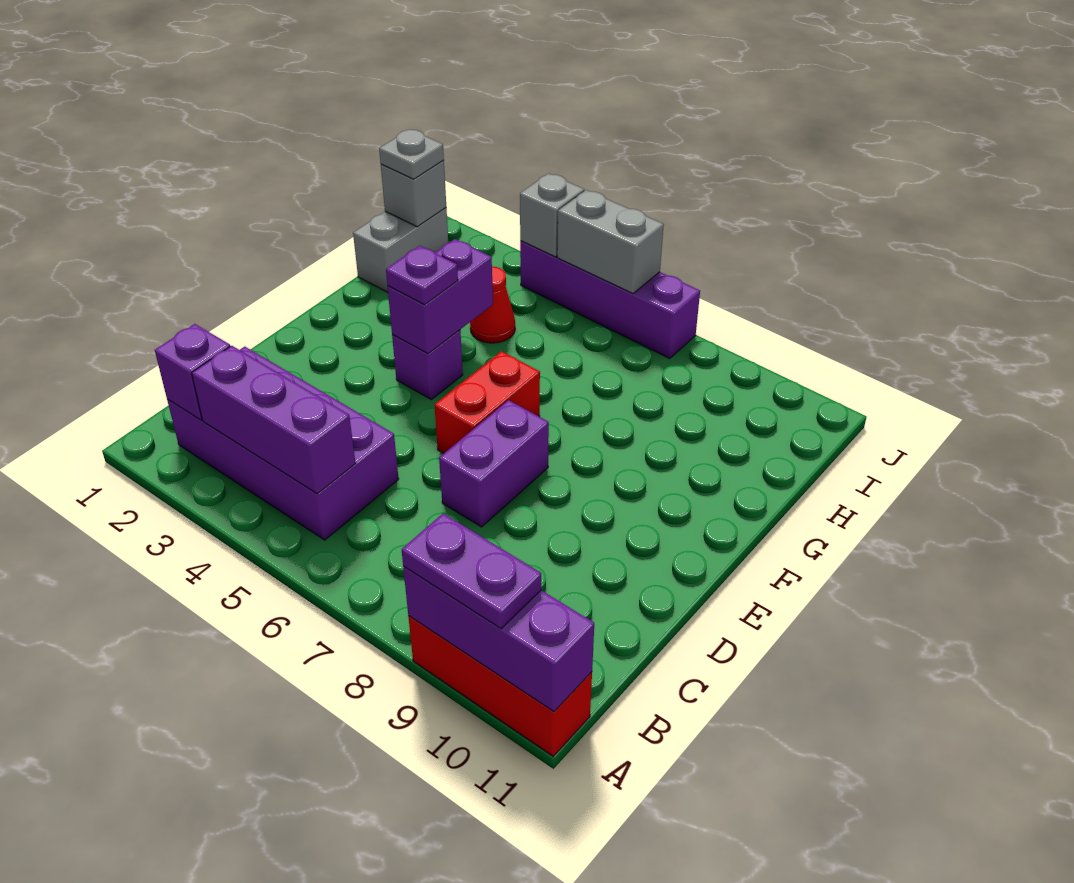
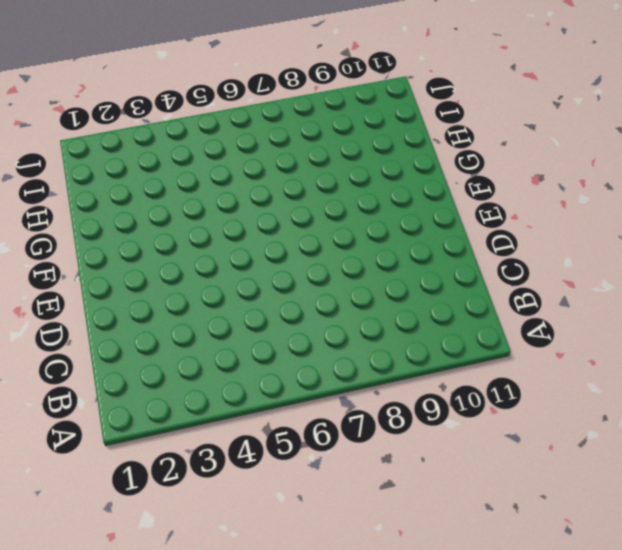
none -> red brick A9:A11 level 1
none -> purple brick B2:C5 level 1
none -> purple brick D7:E7 level 1

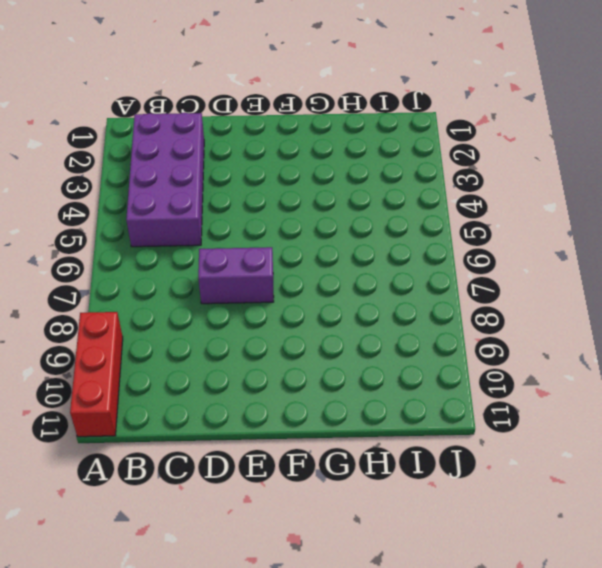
none -> red brick E6:F6 level 1
none -> purple brick F4 level 1
none -> grey brick H1:I1 level 1

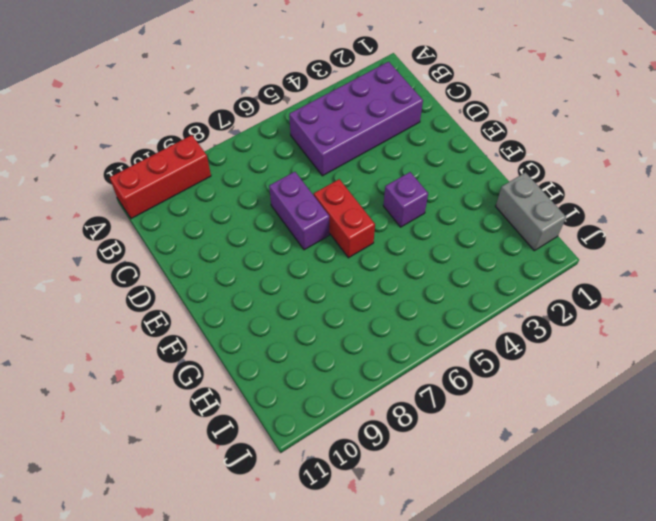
none -> red cone H4 level 1
none -> purple brick J4:J7 level 1
none -> purple brick A9:A11 level 2

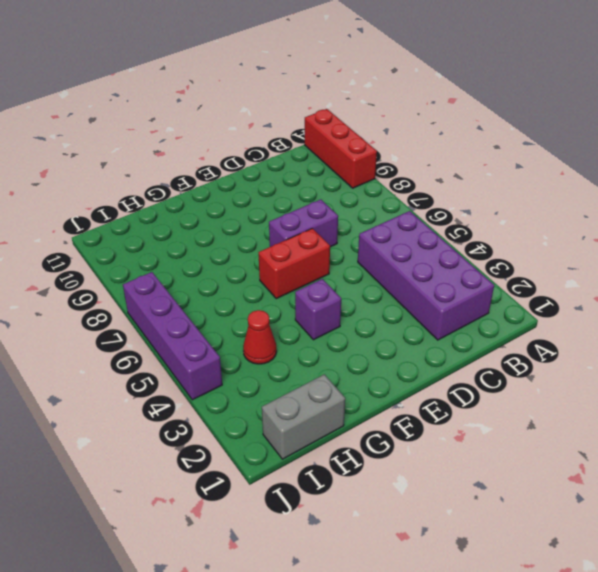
none -> purple brick A9:A11 level 2
none -> purple brick B2 level 2
none -> purple brick B3:B5 level 2

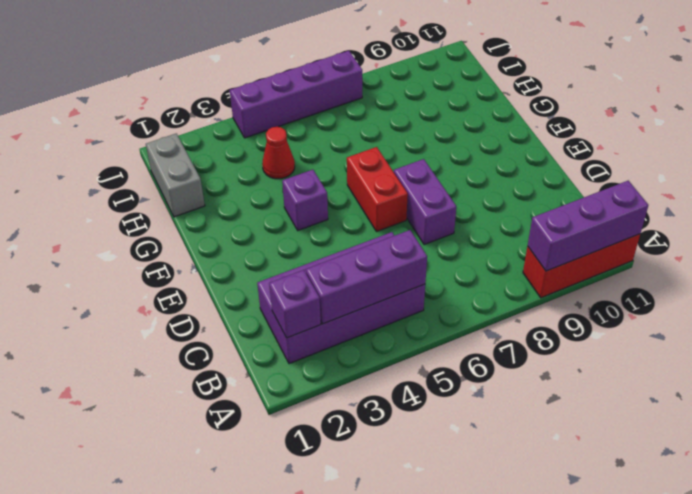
none -> purple brick F4:G4 level 2
none -> grey brick I1 level 2
none -> grey brick J4 level 2

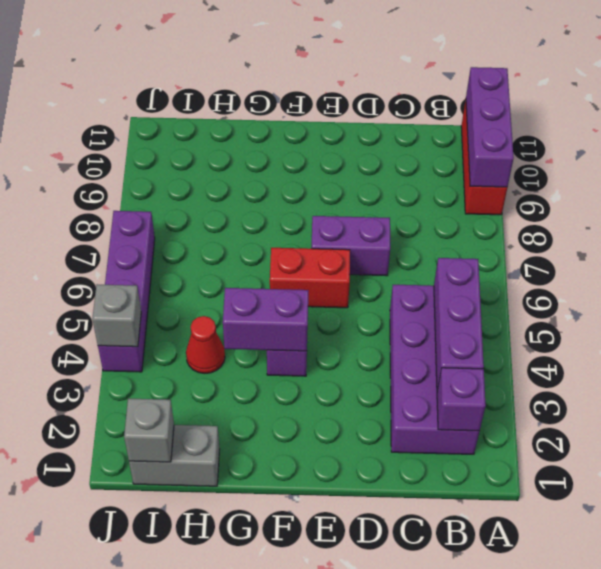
none -> grey brick J5:J6 level 2
none -> purple plate A9:A10 level 3
none -> purple plate F4 level 3

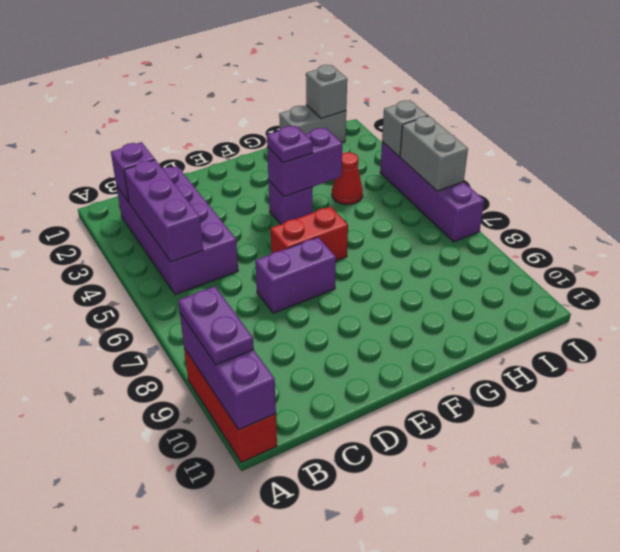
none -> grey plate I1 level 3

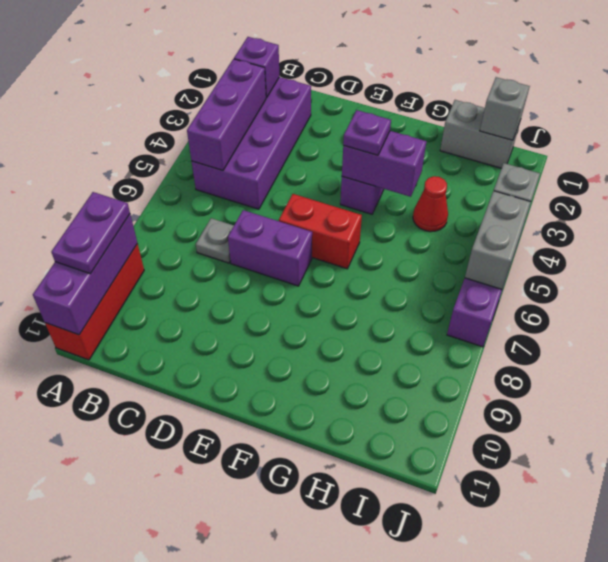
grey plate C7 level 1 -> grey plate I1 level 3

